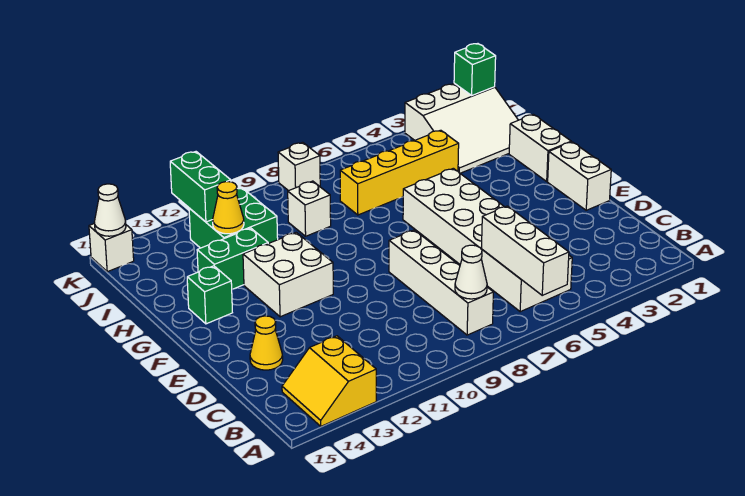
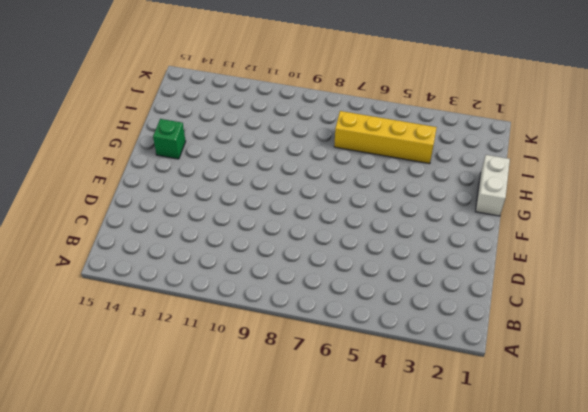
none -> yellow slope A13:B14 level 1 top 13
none -> white brick B5:G6 level 1
none -> white brick B8:E8 level 1

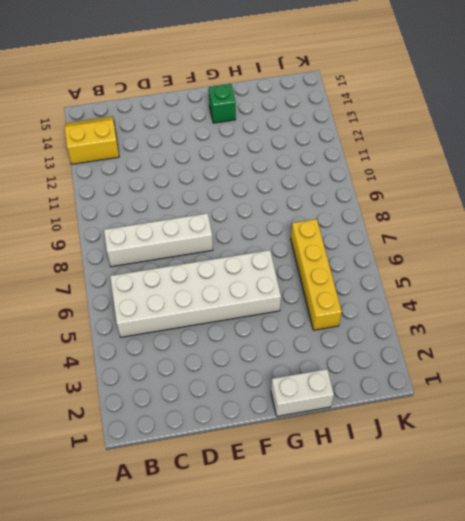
none -> yellow cone D14 level 1
none -> white brick E1:F1 level 1
none -> white brick F11:G12 level 1

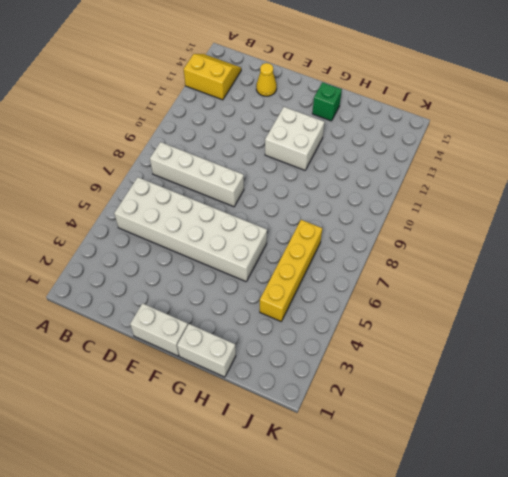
none -> green brick H12:H13 level 1
none -> white slope I1:K3 level 1 top K
none -> white brick I9 level 1

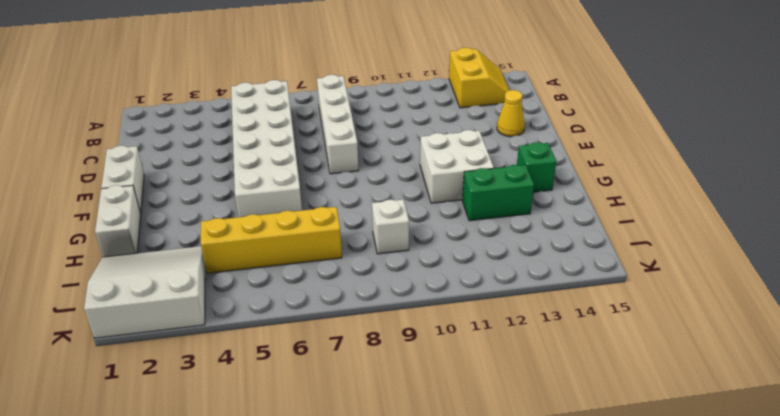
none -> green brick I11:J12 level 1
none -> white brick K8 level 1
none -> white brick K15 level 1

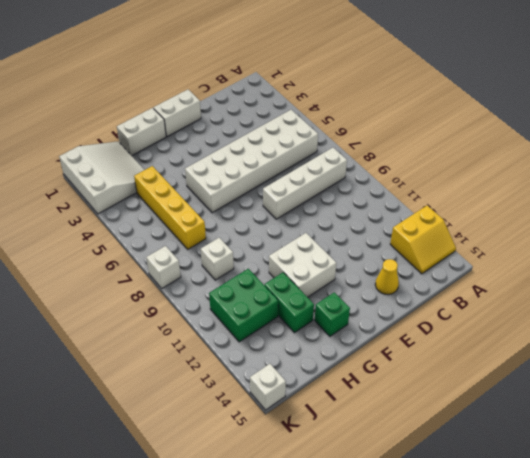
none -> white brick A6:C6 level 2
none -> white cone B8 level 2
none -> yellow cone I12 level 2

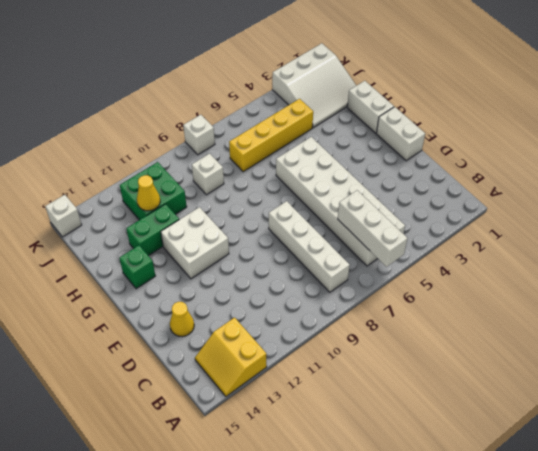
none -> white cone B8 level 2
none -> green brick J12:K12 level 2
none -> green brick K1 level 2

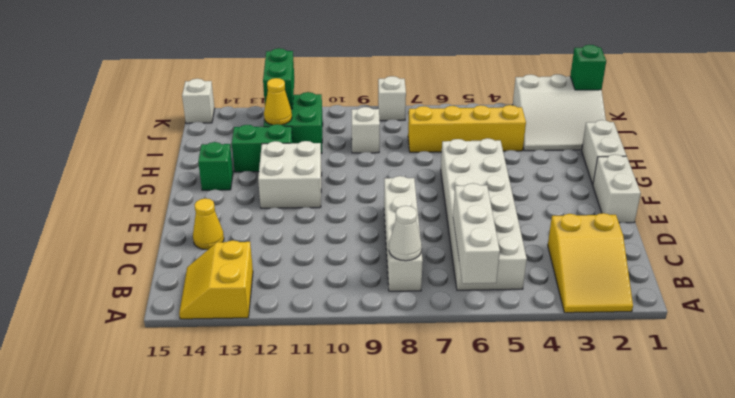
yellow slope A2:C3 level 1 top C -> none
none -> white cone K15 level 2

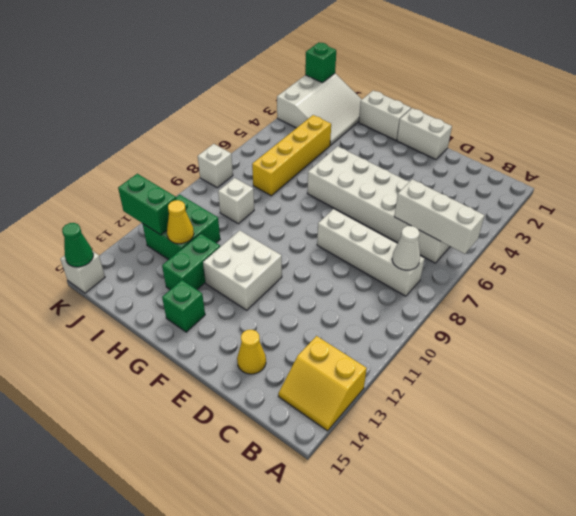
green cone K15 level 2 -> white cone K15 level 2

